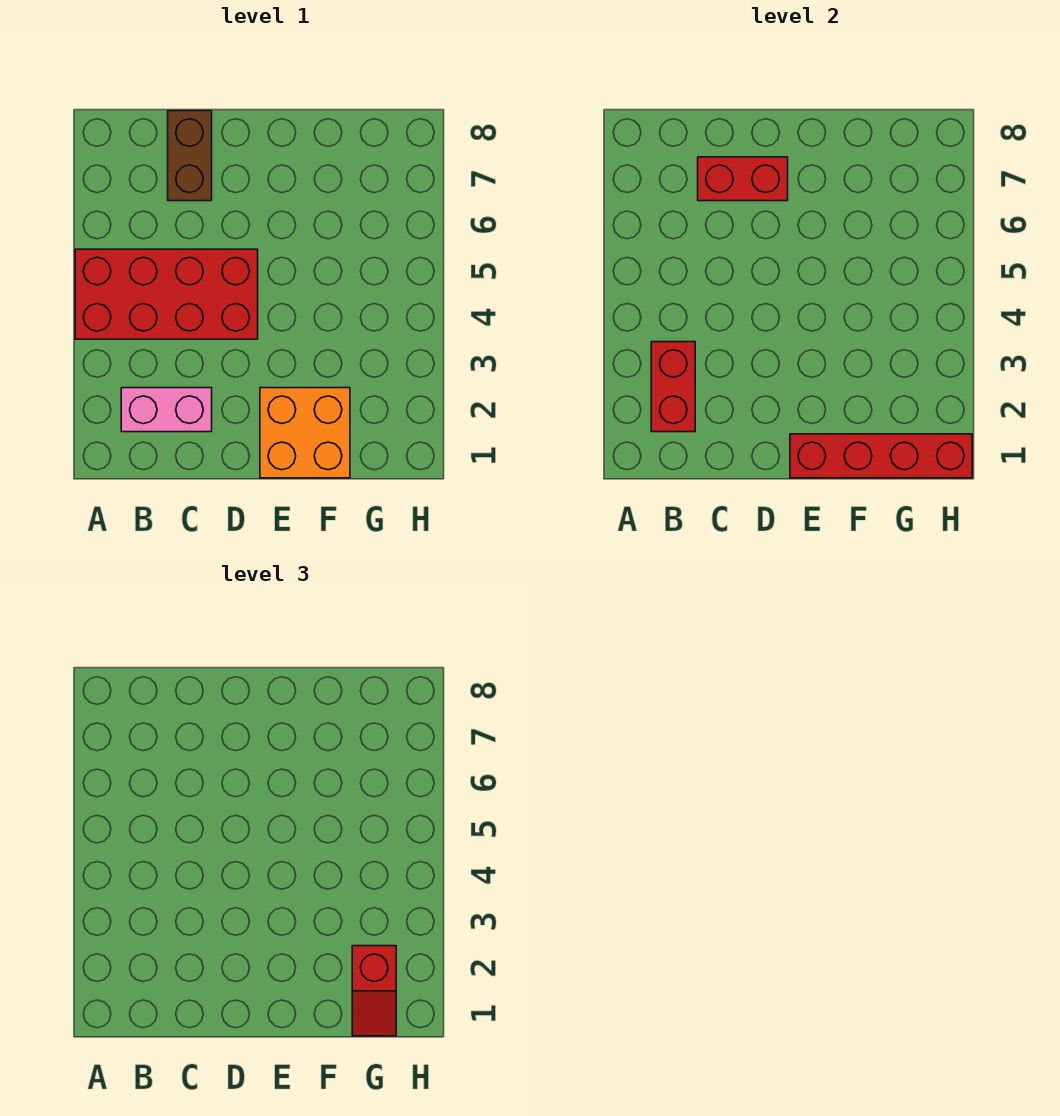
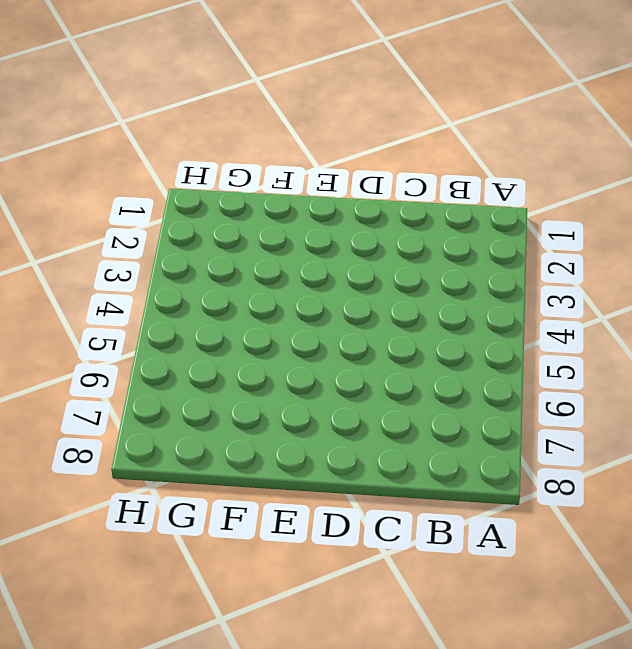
none -> red brick A4:D5 level 1
none -> pink brick B2:C2 level 1

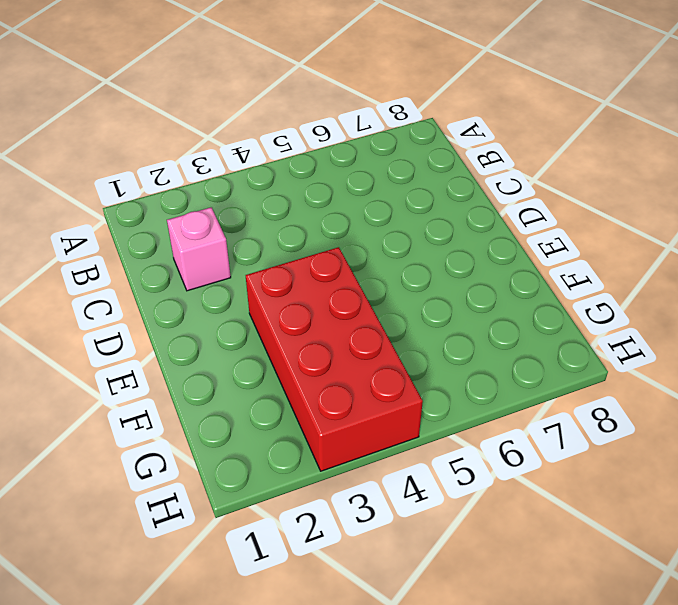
pink brick C2 level 1 -> pink brick B2:C2 level 1
red brick E3:H4 level 1 -> red brick A4:D5 level 1
none -> brown brick C7:C8 level 1
none -> orange brick E1:F2 level 1

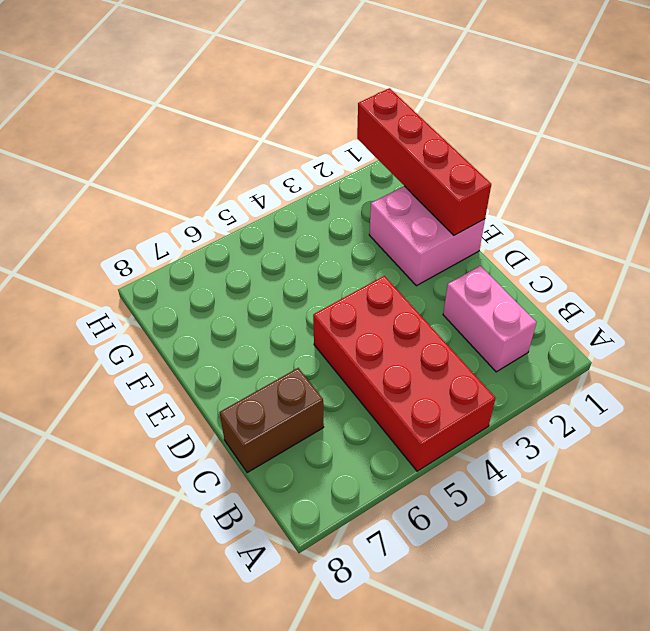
pink brick E1:F2 level 1 -> orange brick E1:F2 level 1
none -> red brick B2:B3 level 2
none -> red brick C7:D7 level 2

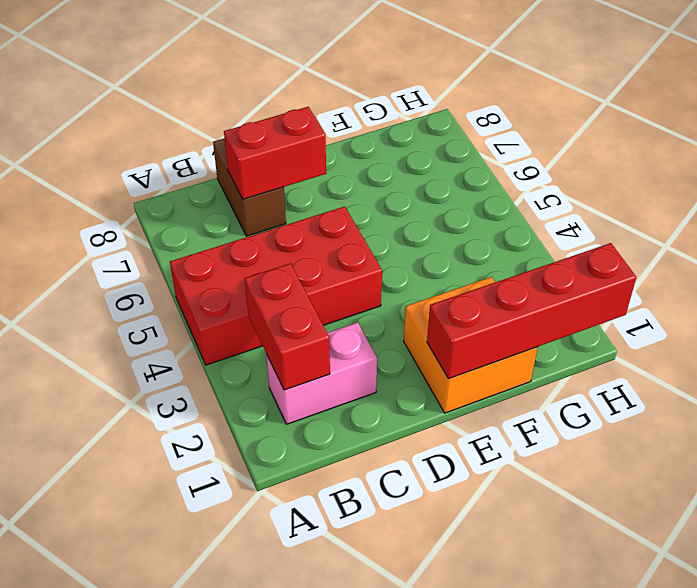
none -> red slope G1:G2 level 3 top 2

